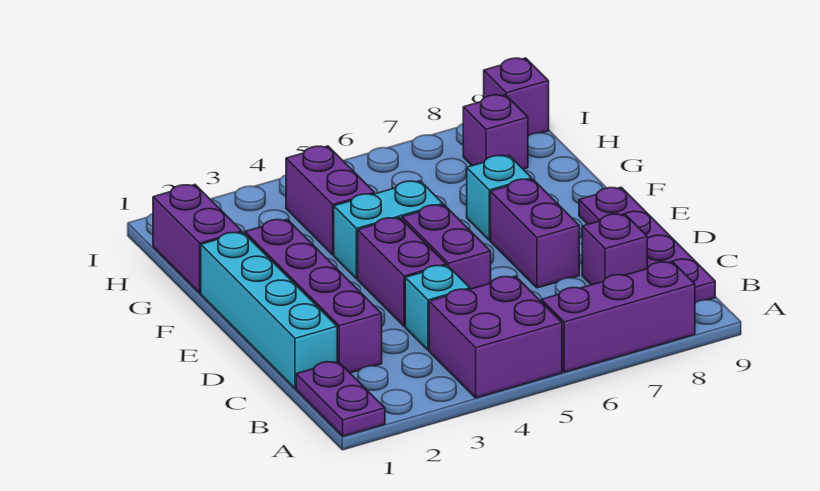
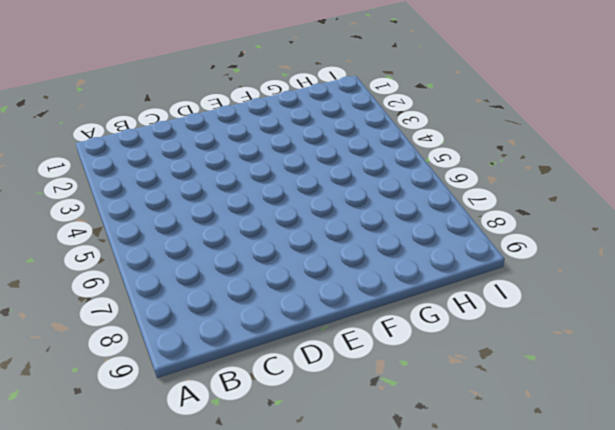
none -> purple plate A1:B1 level 1
none -> purple brick A4:B5 level 1
none -> purple brick A6:A8 level 1

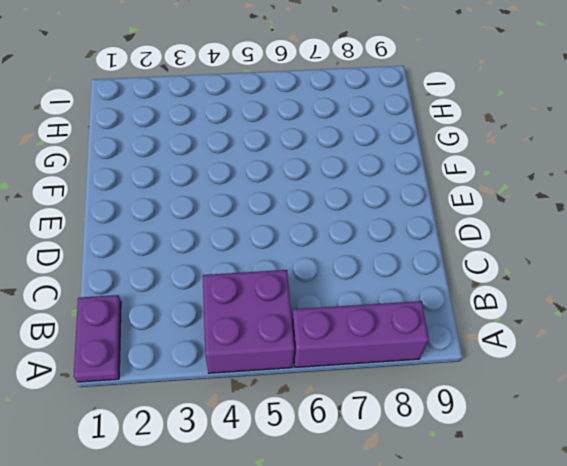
none -> purple plate B9:E9 level 1
none -> cyan brick C1:F1 level 1
none -> purple brick C2:F2 level 1

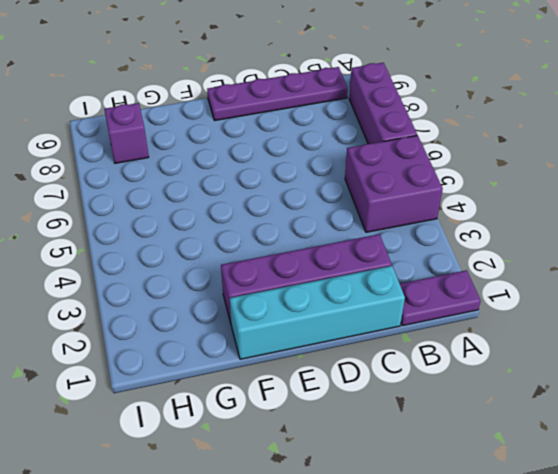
none -> cyan brick C4 level 1
none -> purple brick C8 level 1
none -> purple brick D4:E4 level 1

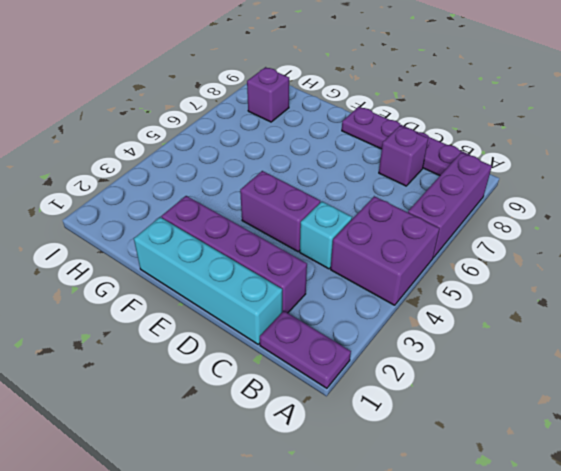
none -> purple brick D5:E5 level 1
none -> purple brick D7:E7 level 1
none -> cyan brick F4:F5 level 1

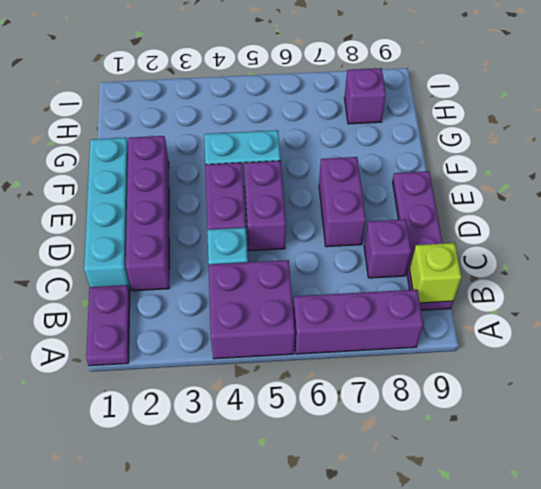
lime brick B9 level 2 -> none
none -> cyan brick F7 level 1
none -> purple brick G1:H1 level 1
none -> purple brick G4:H4 level 1

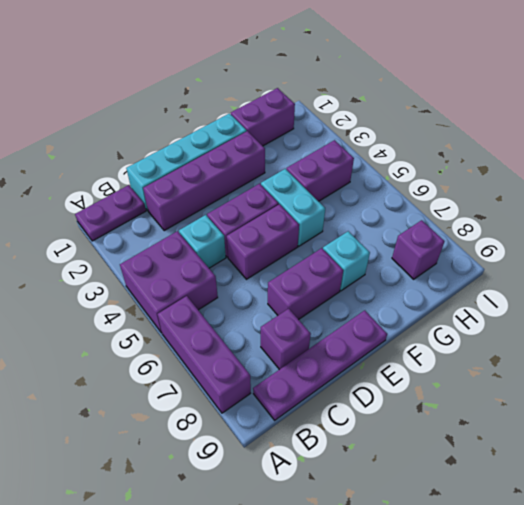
none -> purple brick I9 level 1

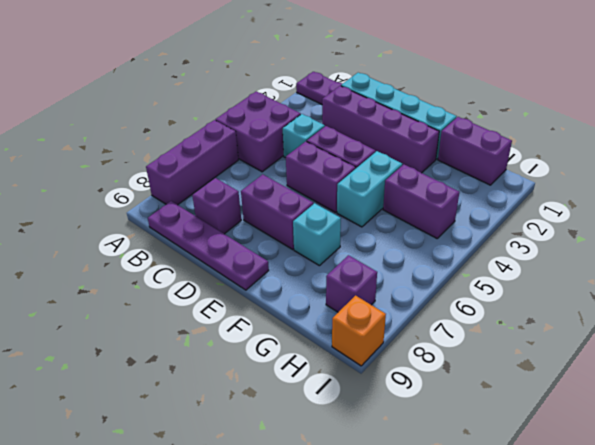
orange brick I9 level 1 -> purple brick I9 level 1

